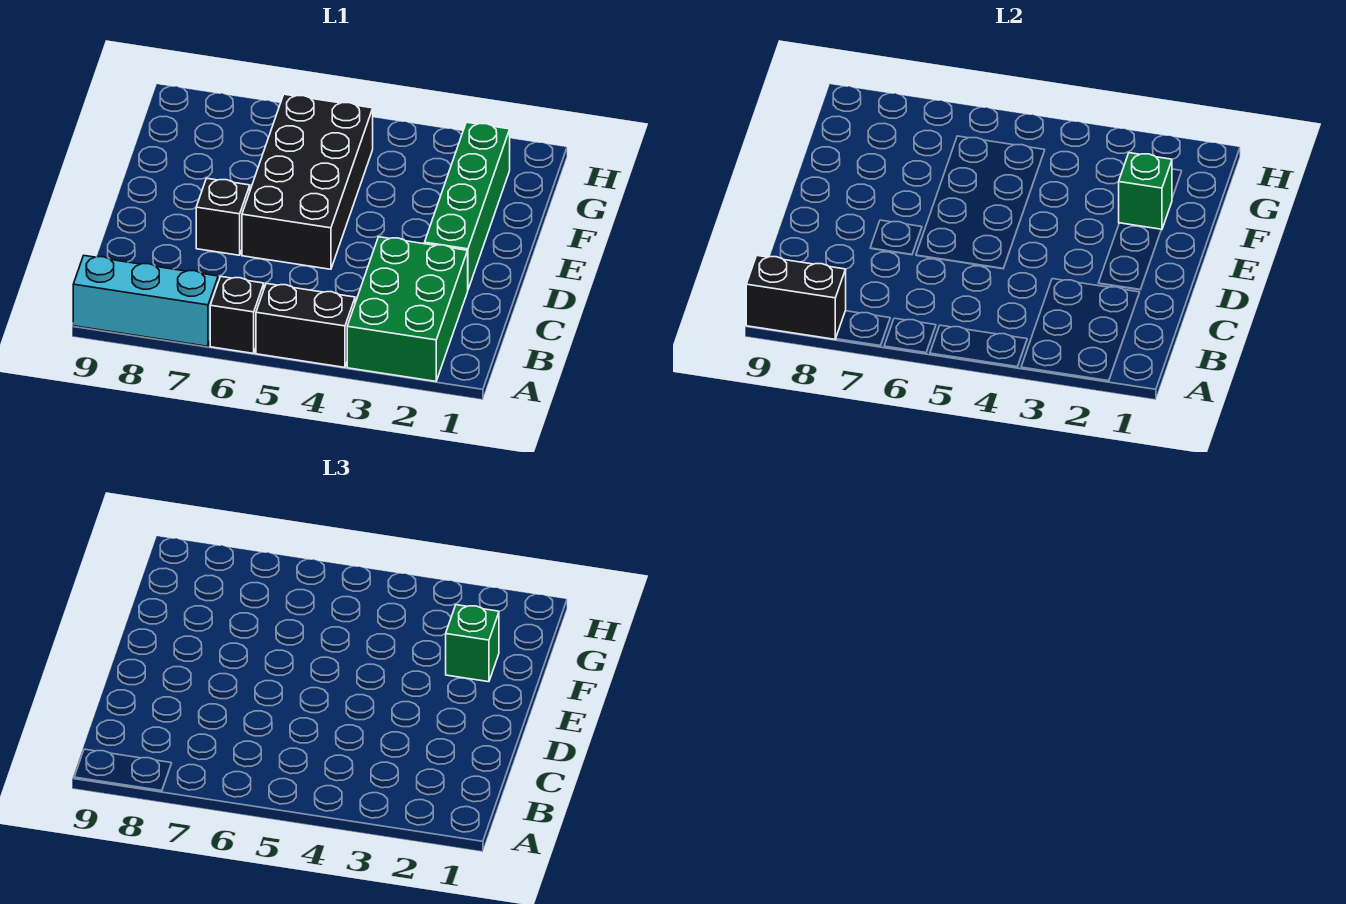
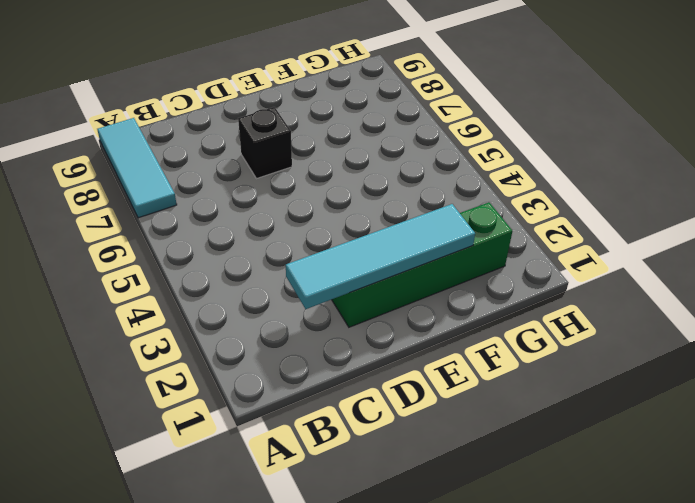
cyan tile A7:A9 level 1 -> cyan brick A7:A9 level 1
cyan tile C2:F2 level 2 -> green brick F2 level 2
none -> green brick A2:C3 level 1
none -> black brick A4:A5 level 1

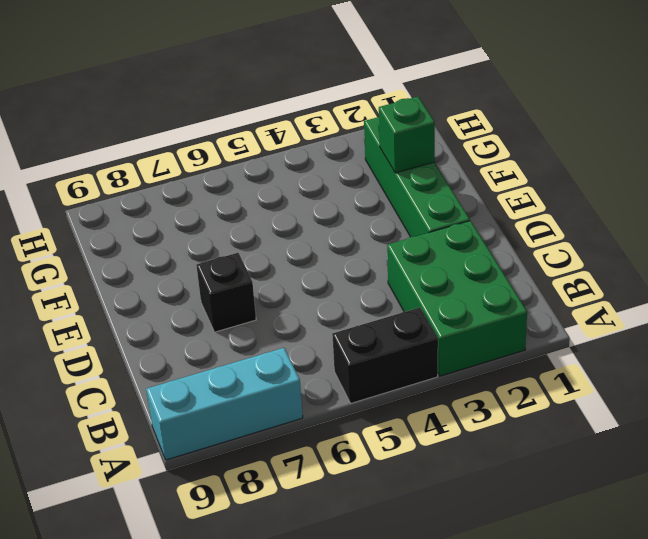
none -> black brick A6 level 1
none -> black brick D5:G6 level 1

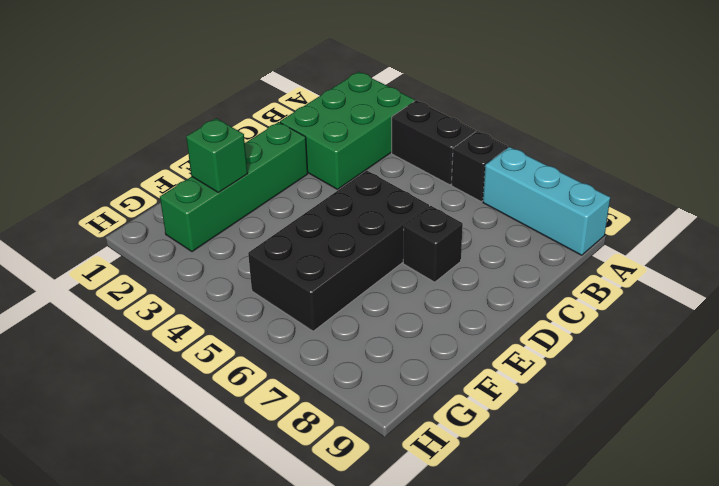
none -> black brick A8:A9 level 2
none -> green brick F2 level 3

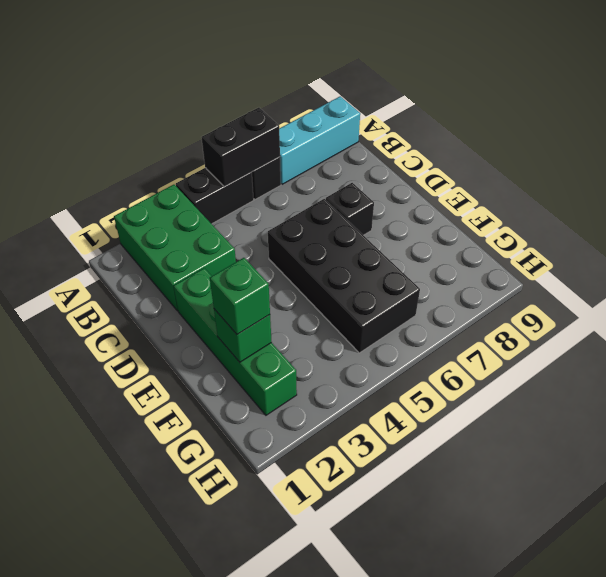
black brick A5:A6 level 2 -> black brick A8:A9 level 2

